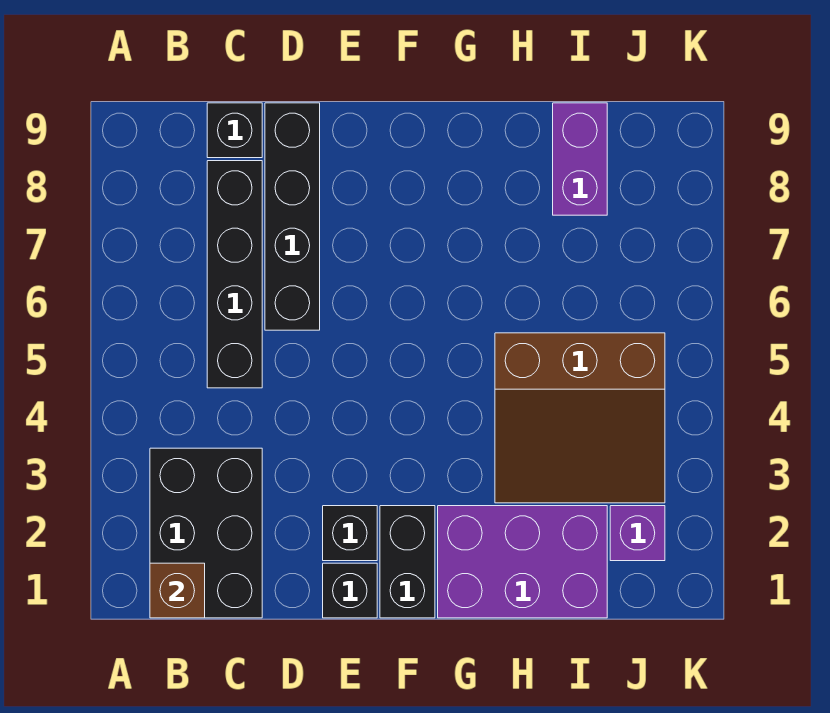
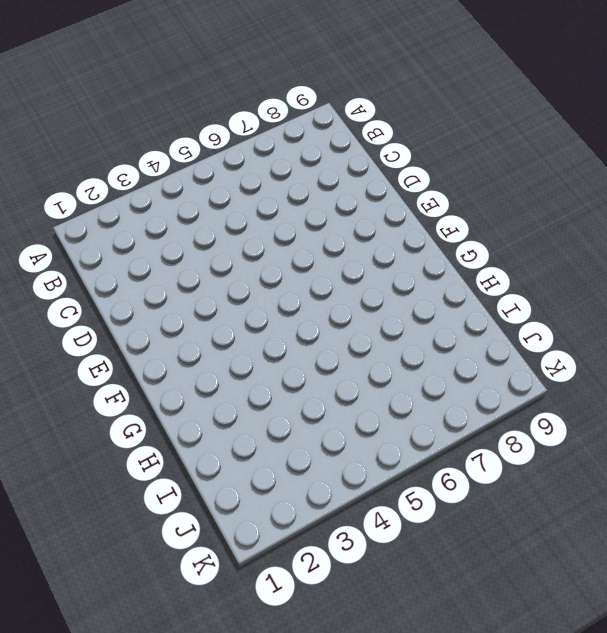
none -> black brick B1:C3 level 1
none -> black brick C5:C8 level 1
none -> black brick C9 level 1

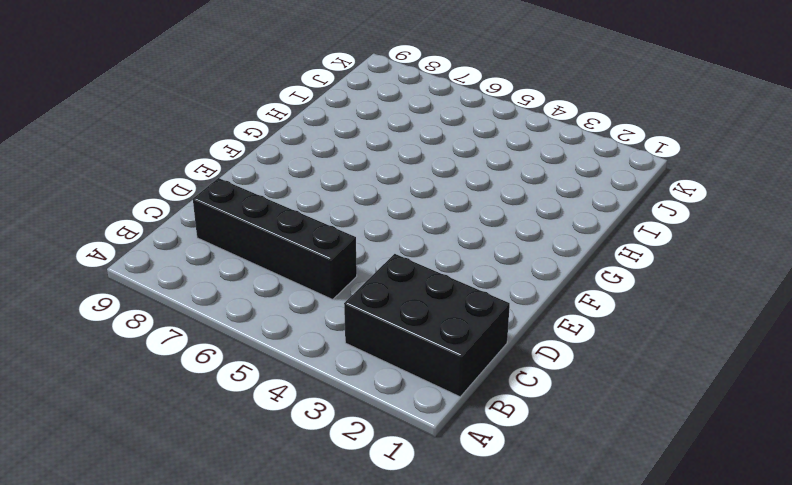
none -> black brick C9 level 1
none -> black brick D6:D9 level 1
none -> black brick E1 level 1

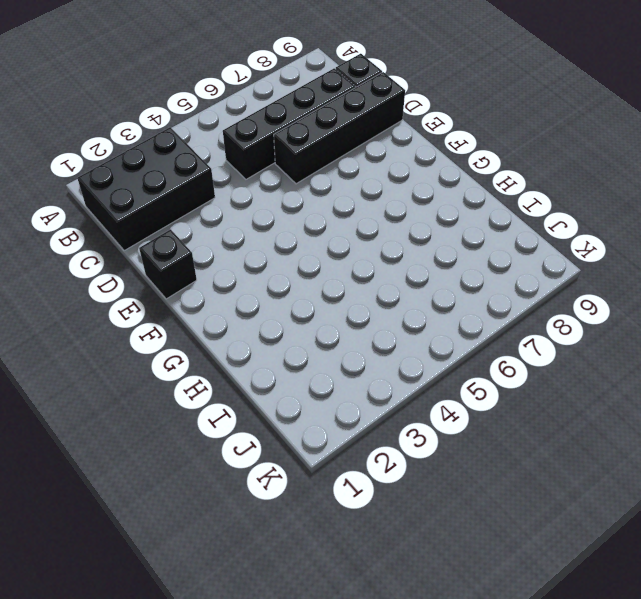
none -> black brick E2 level 1
none -> black brick F1:F2 level 1
none -> purple brick G1:I2 level 1

